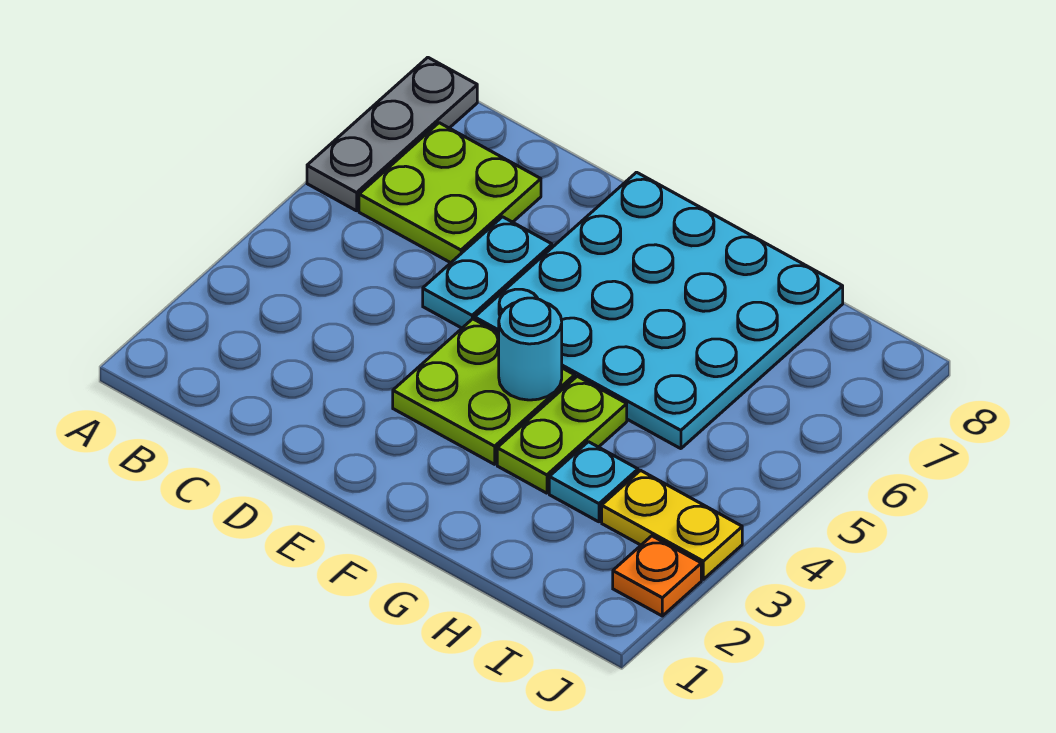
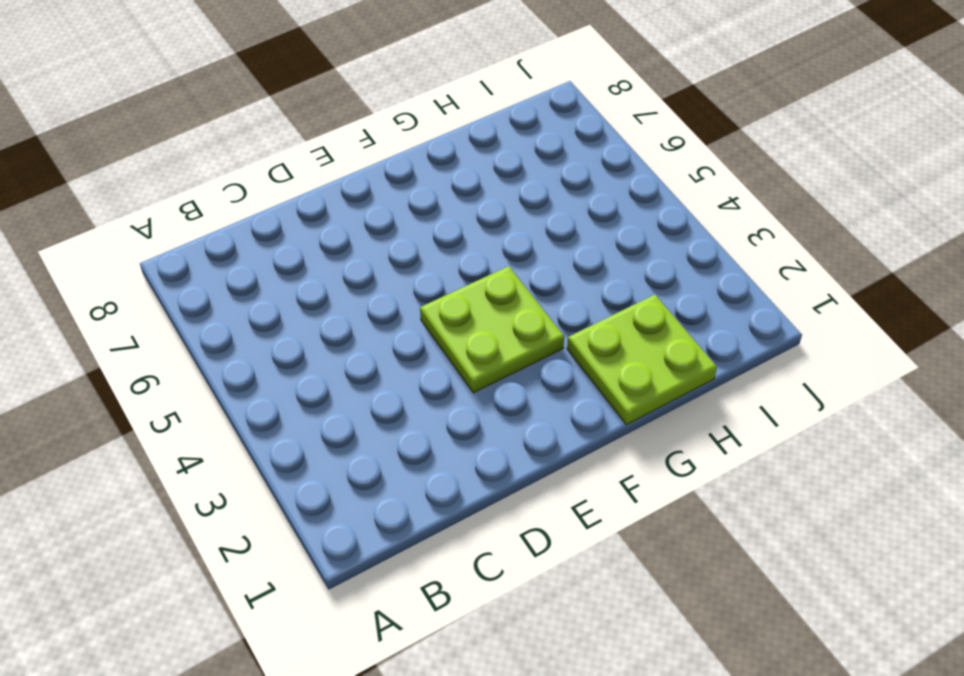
lime plate G1:H2 level 1 -> lime plate B6:C7 level 1
none -> grey plate A6:A8 level 1
none -> cyan plate D5:D6 level 1

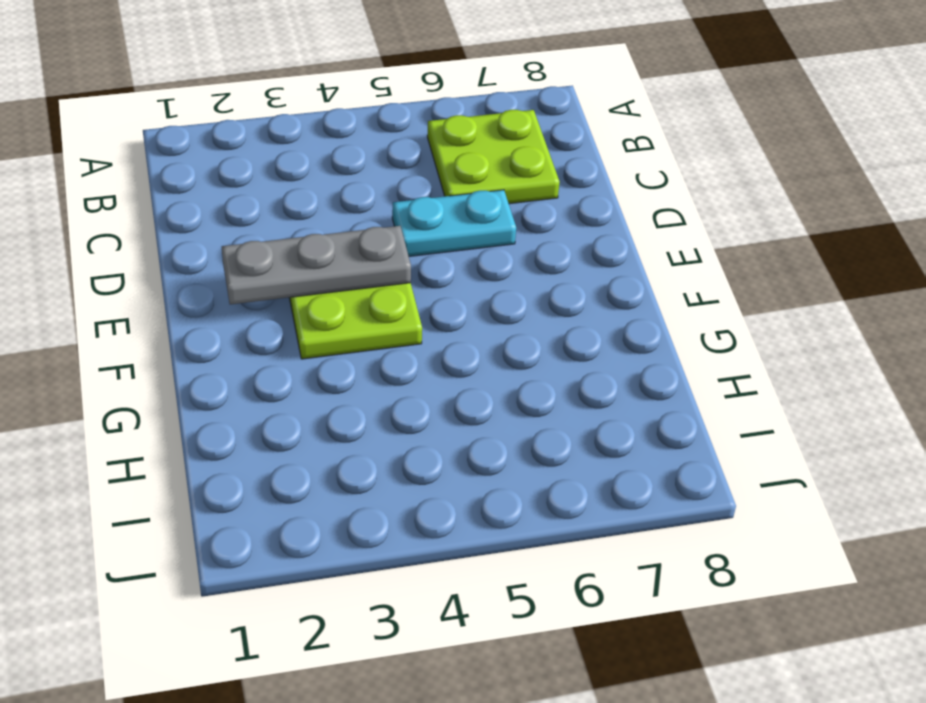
grey plate E2:E4 level 2 -> grey plate A6:A8 level 1
none -> cyan plate E5:H8 level 1
none -> lime plate G3:G4 level 1

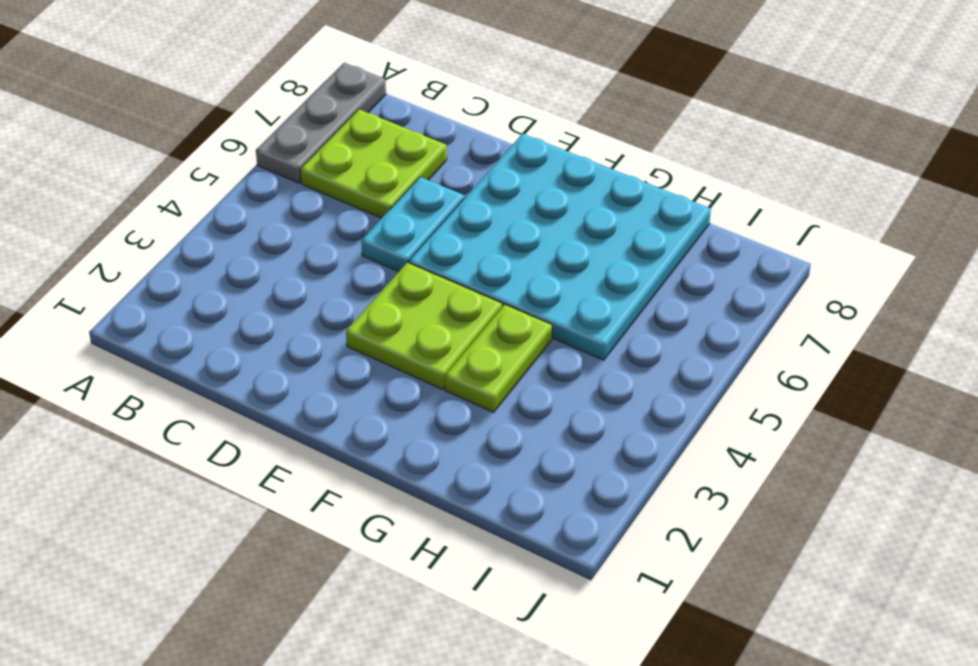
none -> cyan plate H3 level 1
none -> yellow plate I3:J3 level 1

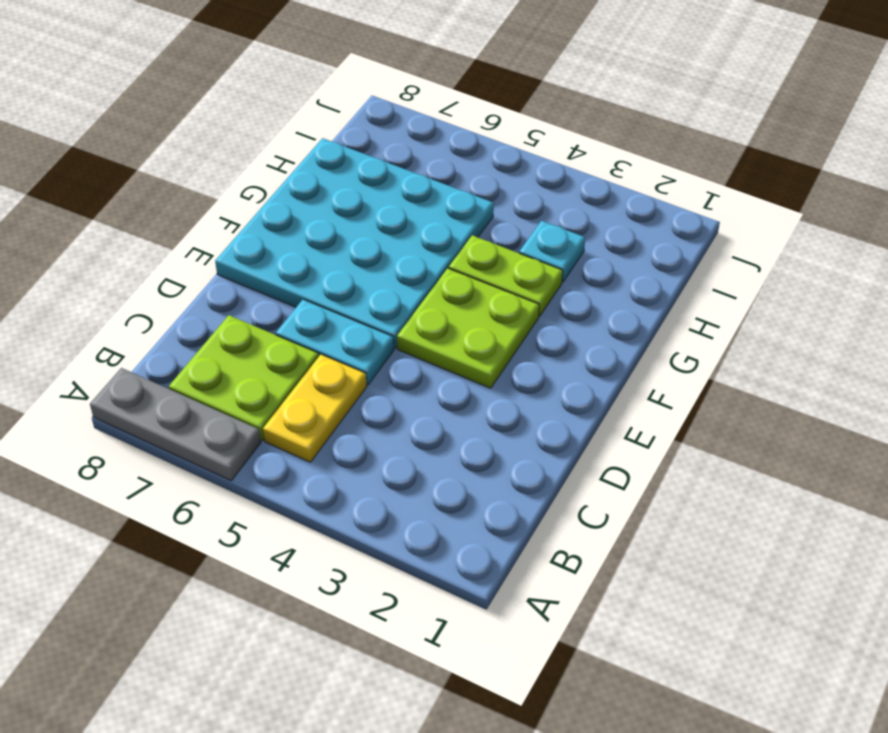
yellow plate B5:C5 level 1 -> yellow plate I3:J3 level 1
none -> orange plate J2 level 1
none -> cyan round brick F4 level 2

